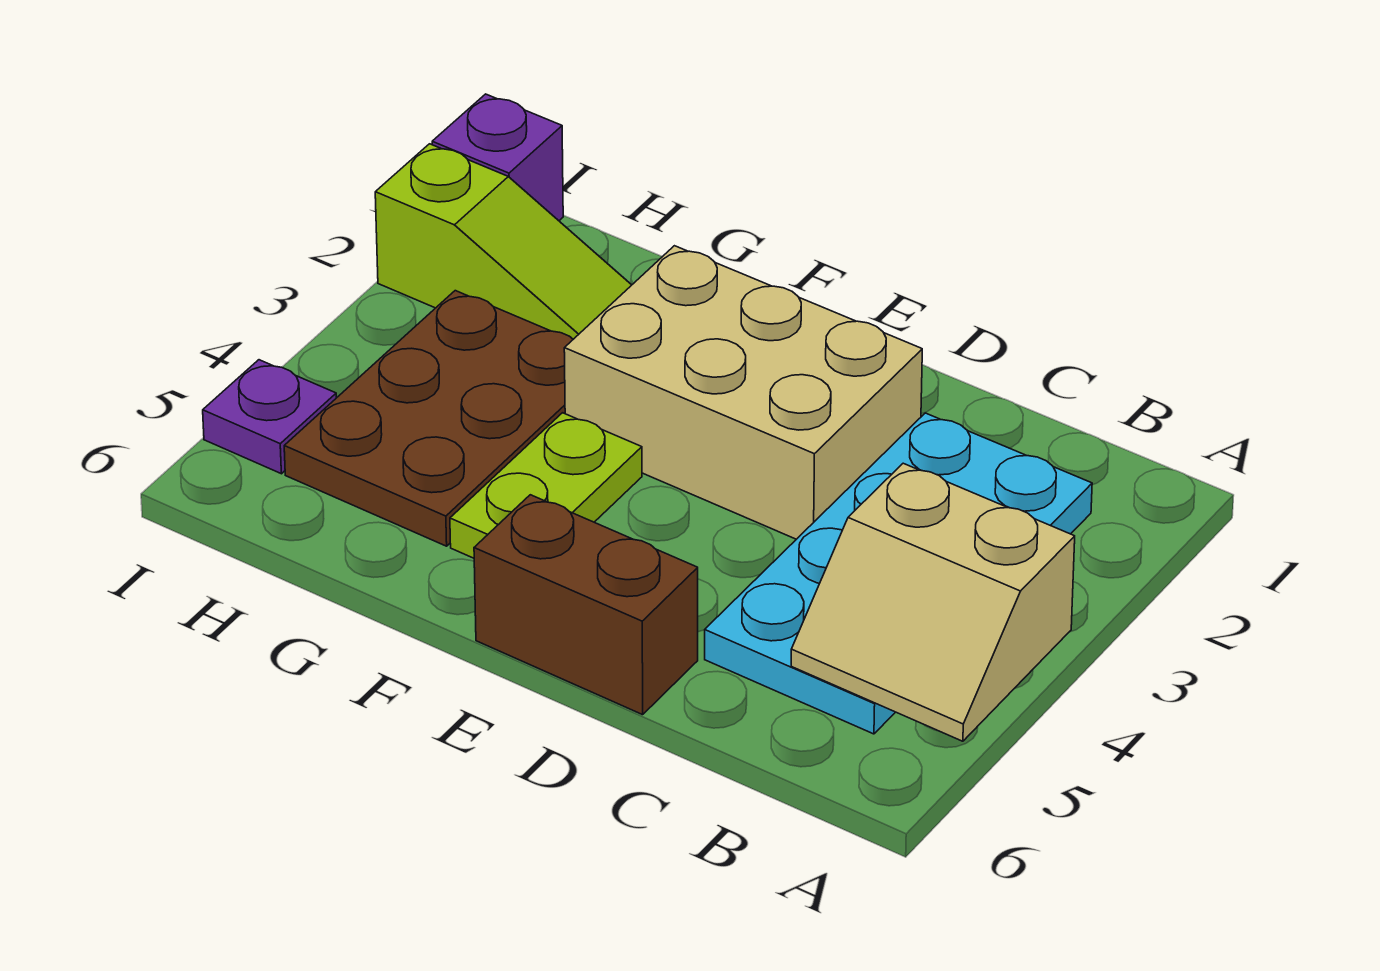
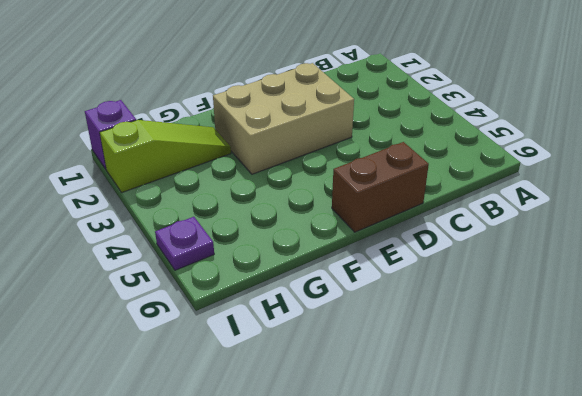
none -> cyan plate B2:C5 level 1
none -> lime plate F4:F5 level 1

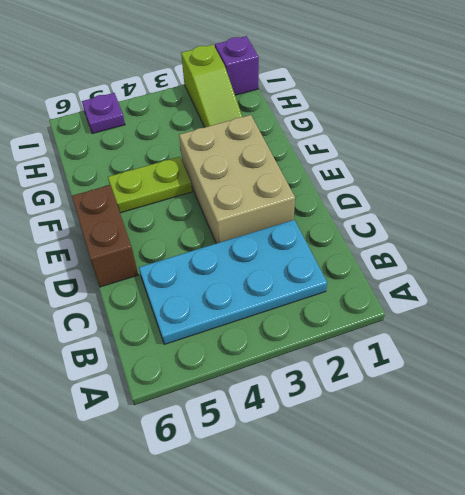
none -> brown plate G3:H5 level 1
none -> tan slope A4:B5 level 2 top 4

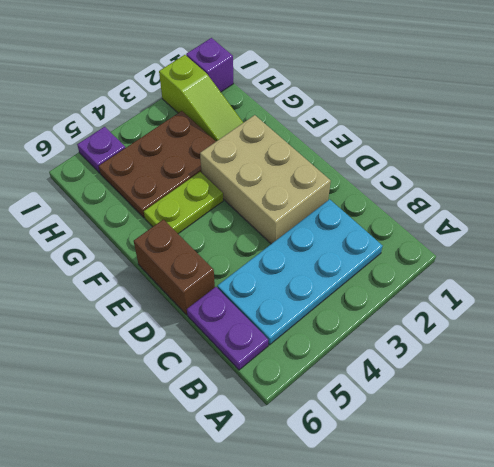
purple plate B6:C6 level 1 -> none
none -> tan slope A4:B5 level 2 top 4

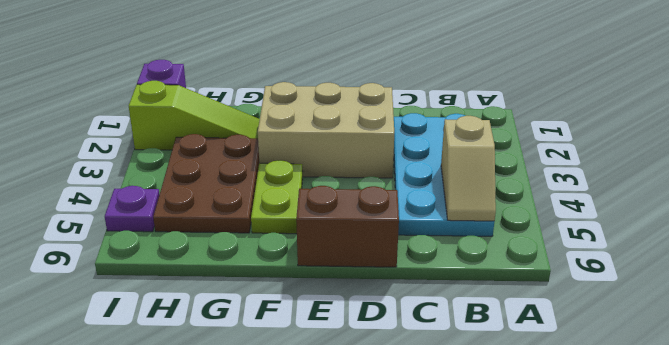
tan slope B4:B5 level 2 top 4 -> tan slope A4:B5 level 2 top 4

